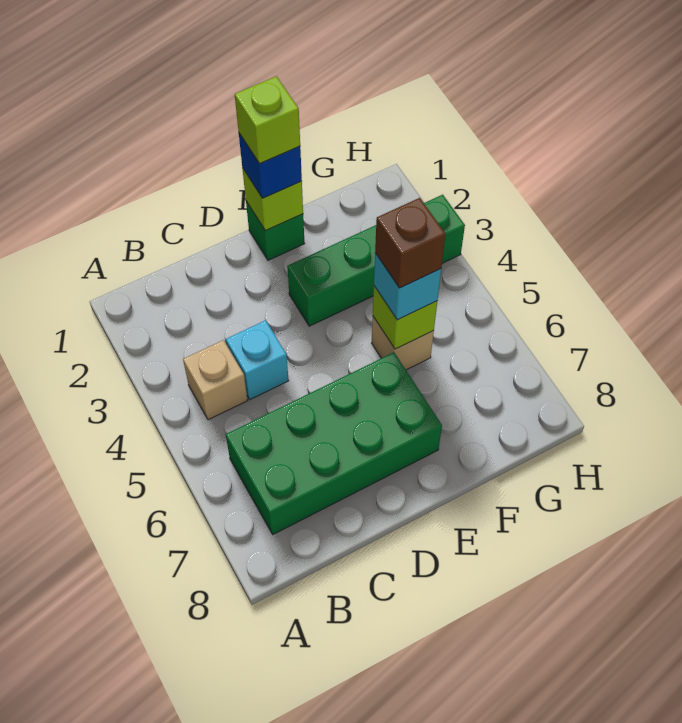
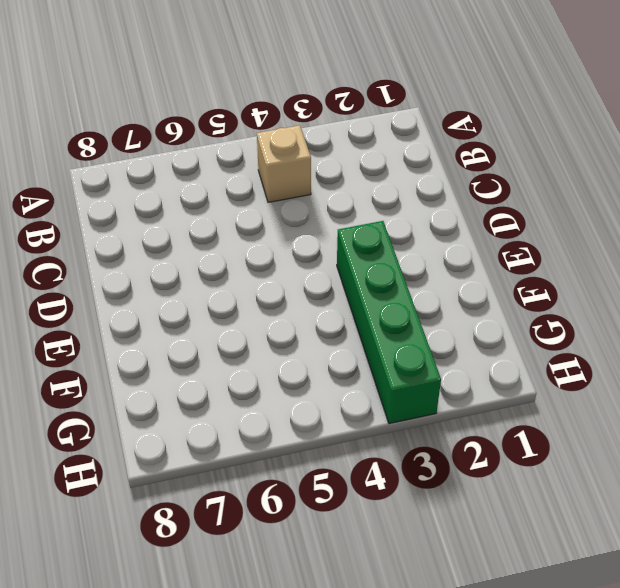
none -> green brick B6:E7 level 1
none -> cyan brick C4 level 1
none -> green brick E1 level 1

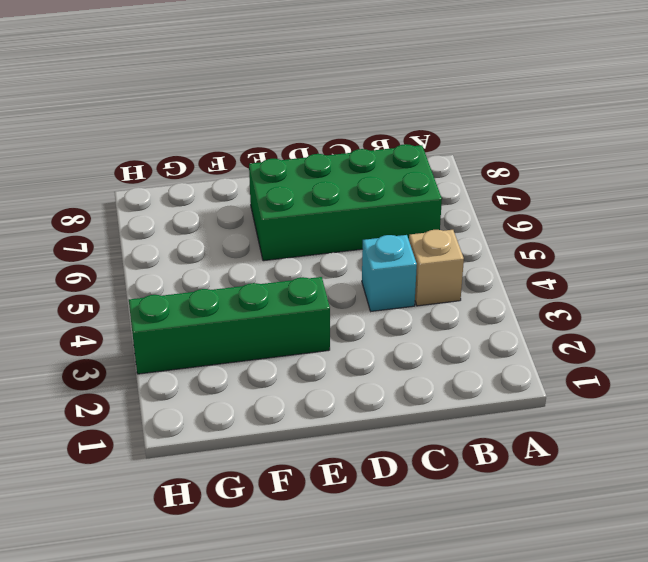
none -> green brick E1 level 1
none -> tan brick F5 level 1
none -> lime brick E1 level 2

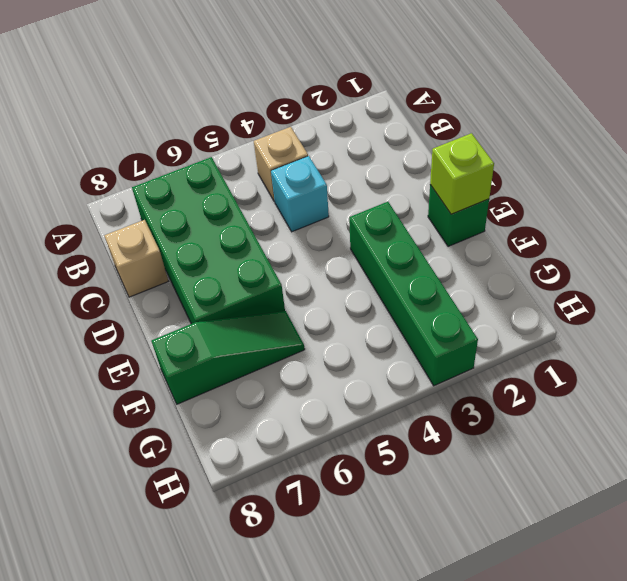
tan brick C8 level 1 -> tan brick F5 level 1
green slope F6:F8 level 1 top 8 -> none
none -> lime brick F5 level 2
none -> blue brick E1 level 3
none -> cyan brick F5 level 3

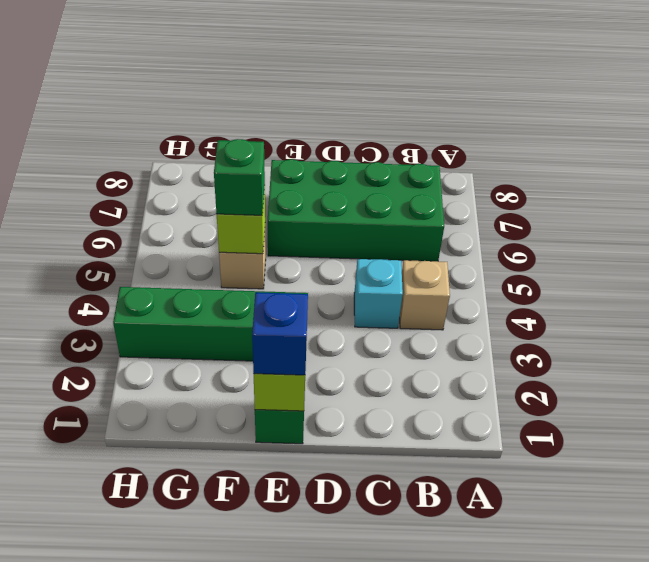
green brick F5 level 3 -> cyan brick F5 level 3
none -> lime brick E1 level 4
none -> brown brick F5 level 4

